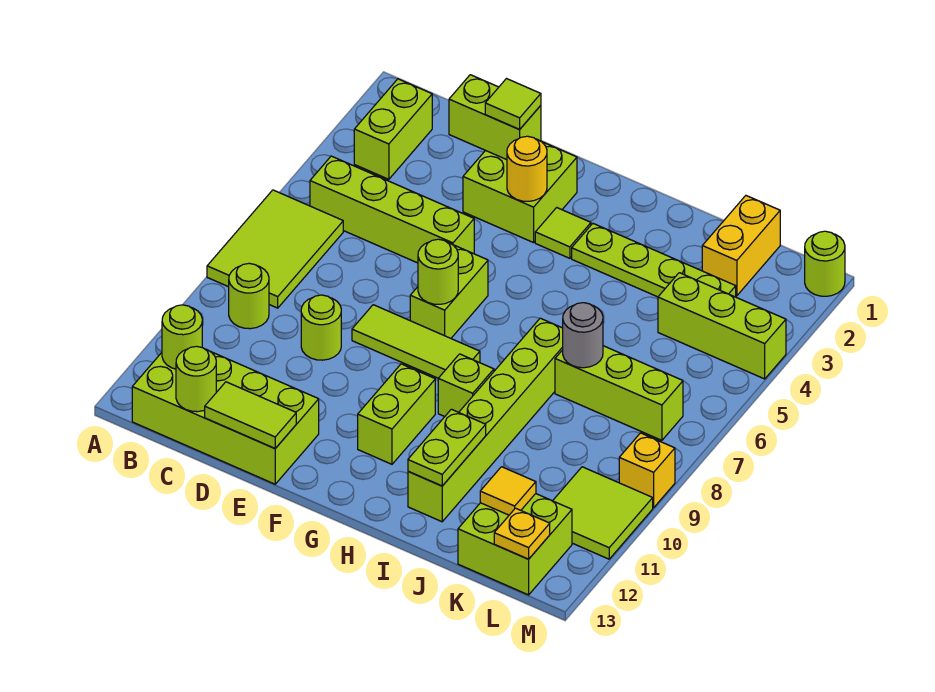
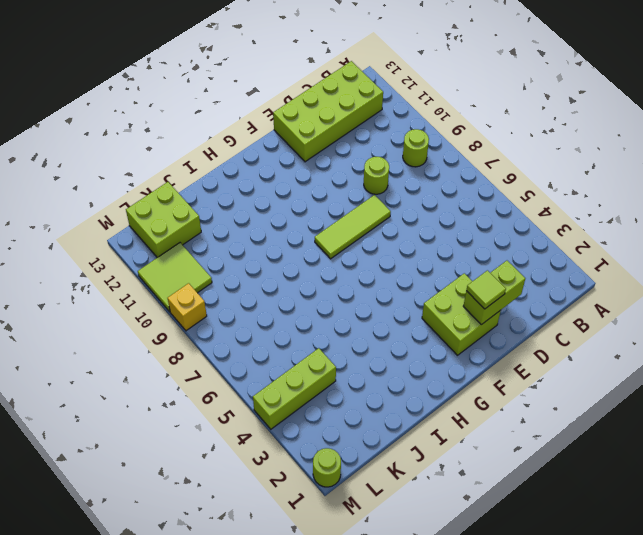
none -> lime tile A6:B8 level 1
none -> lime brick B2:B3 level 1
none -> lime brick B5:E5 level 1
none -> lime brick F6:F7 level 1

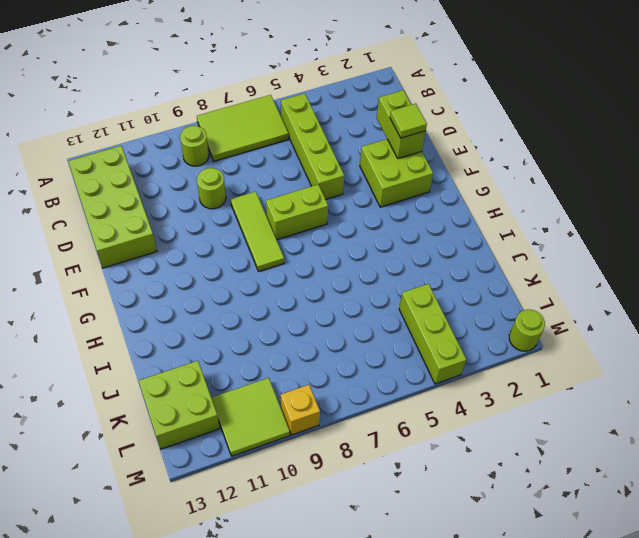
none -> lime brick B2:B3 level 1
none -> lime tile G3 level 1
none -> lime brick G10:G11 level 1
none -> lime plate H3:K3 level 1

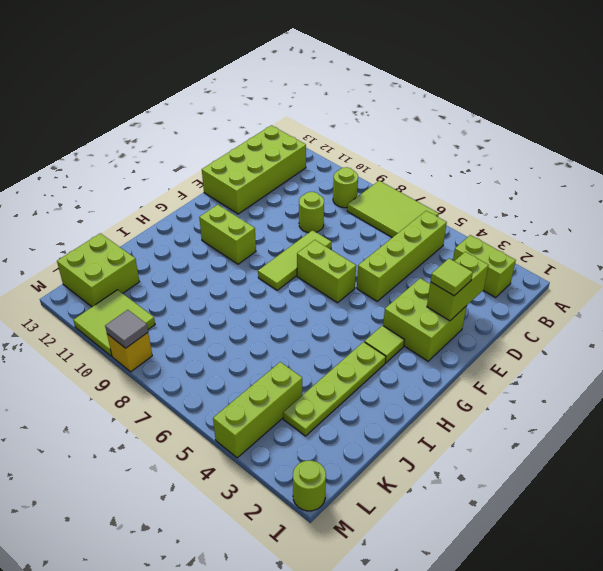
grey tile M9 level 2 -> none
none -> lime brick H9 level 1
none -> lime brick I7:I12 level 1
none -> lime brick J7:L7 level 1
none -> yellow brick K1:K2 level 1

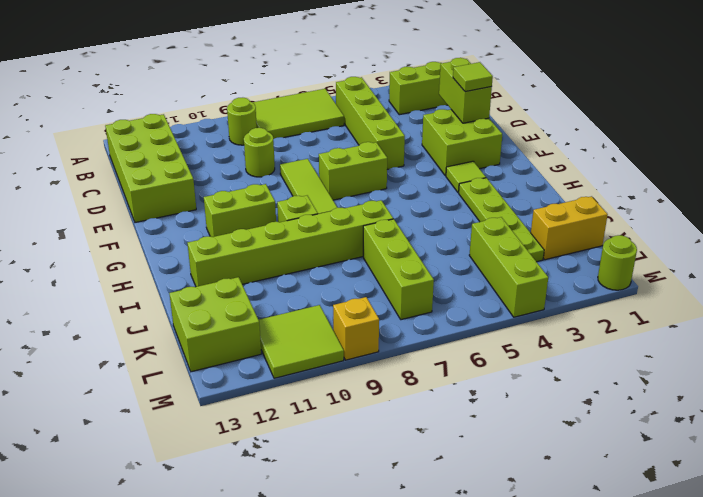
none -> lime round brick B12 level 2
none -> lime round brick C13 level 2
none -> lime tile D13:E13 level 2
none -> yellow round brick F3 level 2

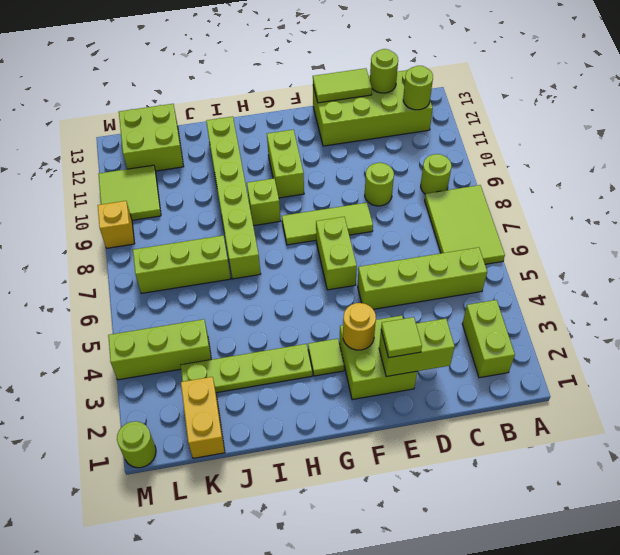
none -> lime round brick F7 level 2
none -> lime plate I11:I12 level 2
none -> grey round brick J7 level 2
none -> yellow tile K12 level 2

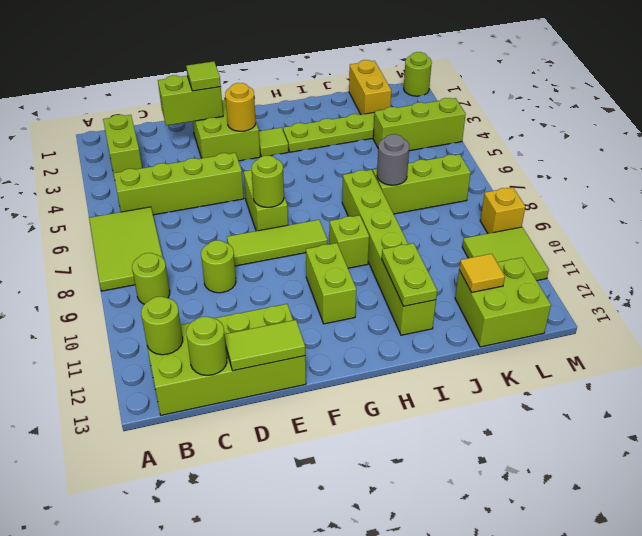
none -> yellow plate L13 level 2

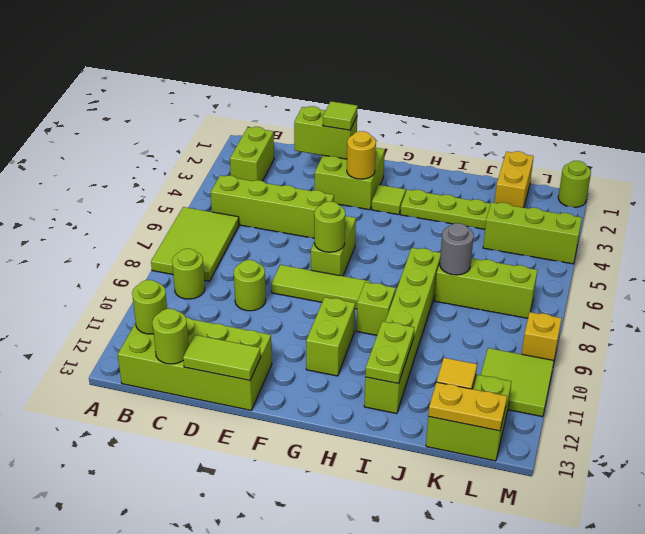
yellow plate K13:L13 level 2 -> yellow plate L13 level 2

